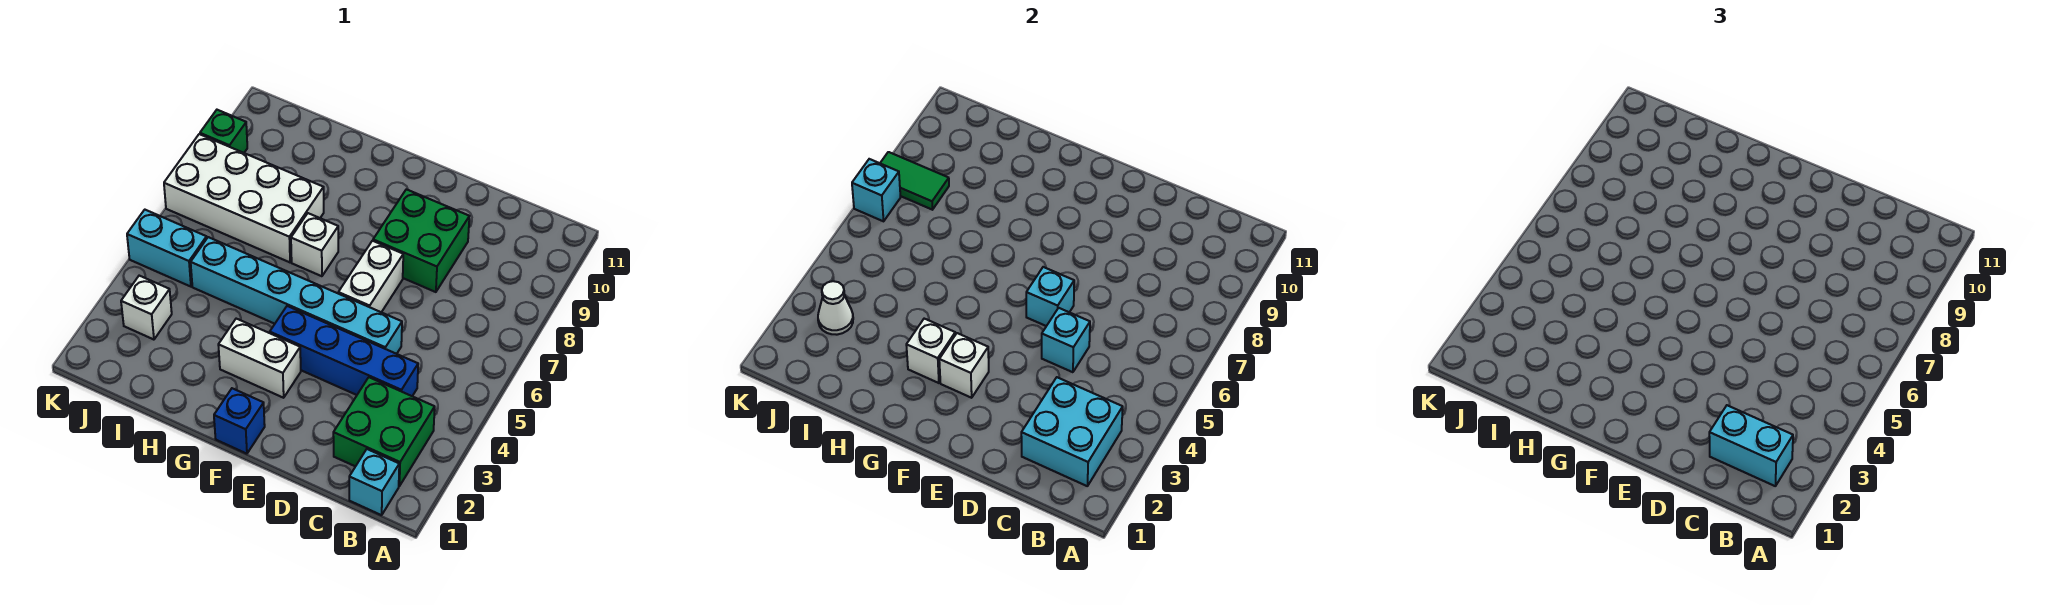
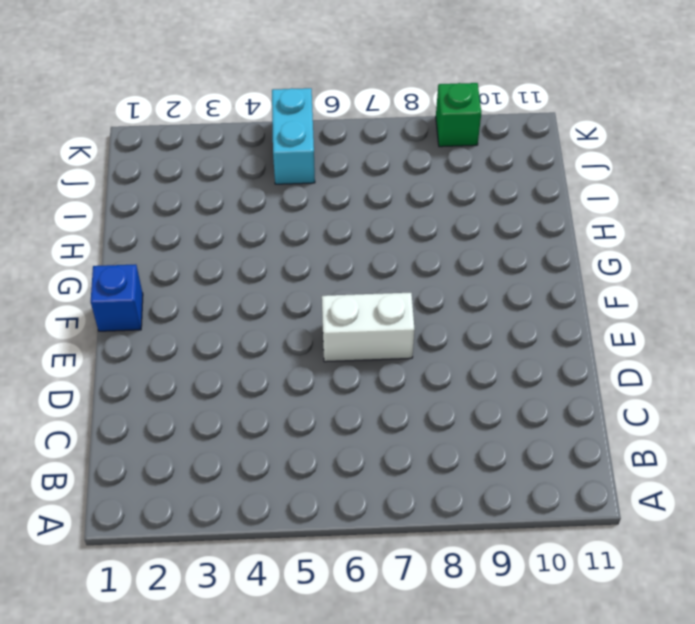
none -> cyan brick B1 level 1
none -> green brick B2:C3 level 1
none -> blue brick C4:F4 level 1

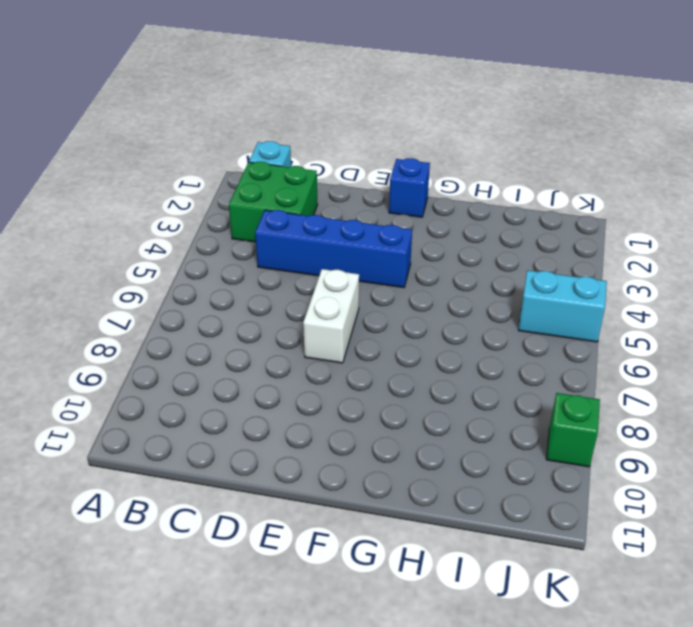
none -> cyan brick D5:I5 level 1
none -> green brick D8:E9 level 1
none -> white brick F3:G3 level 1

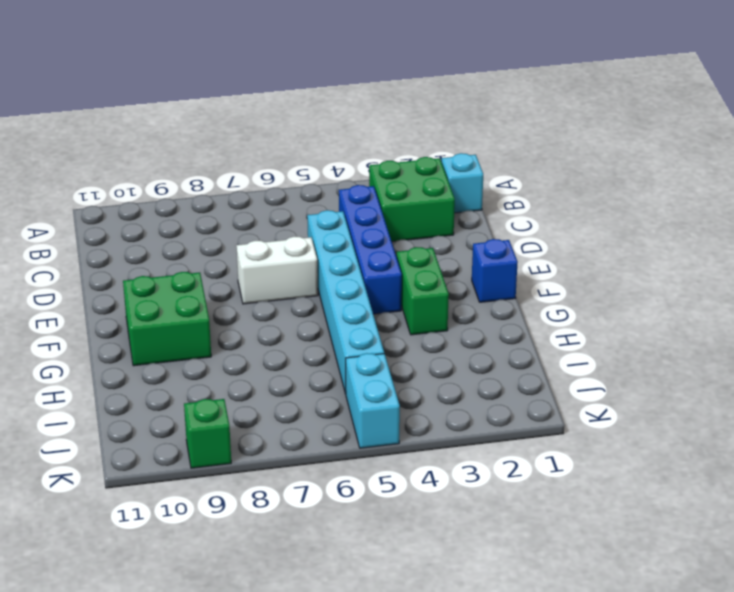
green brick F3:G3 level 1 -> white brick F3:G3 level 1
green brick F9:G10 level 1 -> green brick D8:E9 level 1
none -> white brick G7 level 1
none -> white brick H7:K8 level 1
none -> white brick J3 level 1

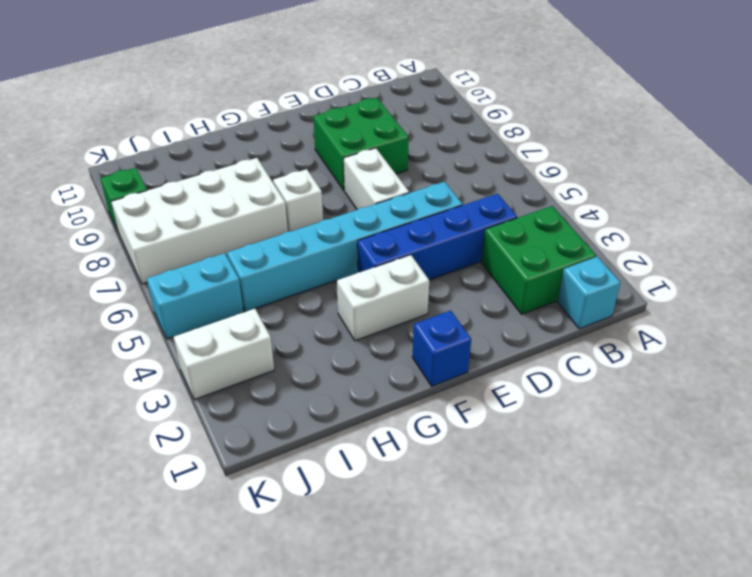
white brick J3:K3 level 1 -> white brick J3 level 1
none -> cyan brick B2:C3 level 2
none -> cyan brick D5 level 2
none -> cyan brick E6 level 2

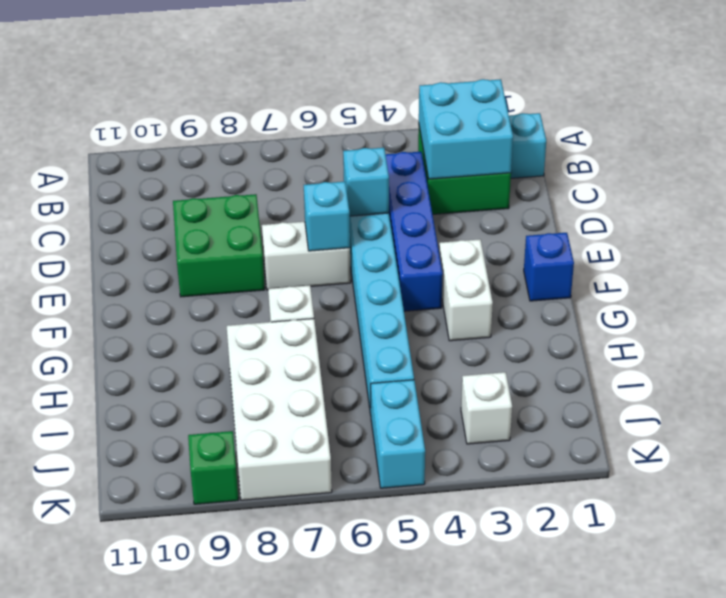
none -> white brick F3 level 2
none -> white brick G3 level 2
none -> white cone J3 level 2

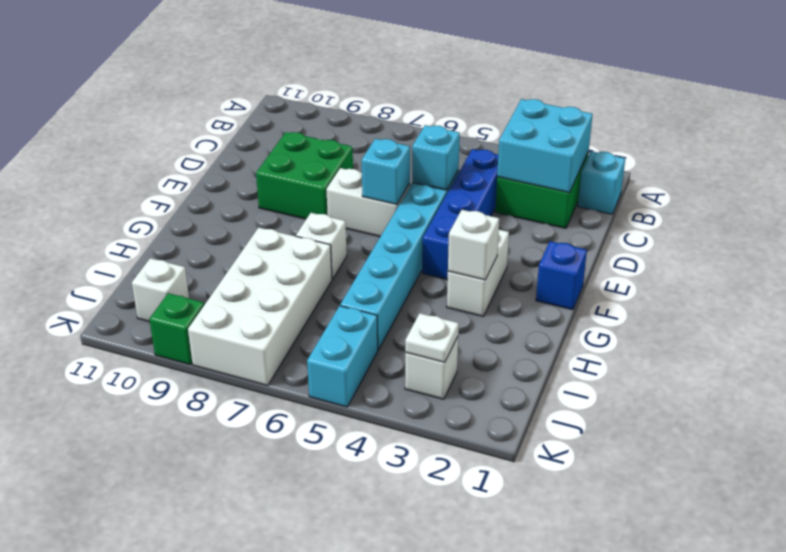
white plate J3 level 2 -> white cone J3 level 2
white brick J10 level 1 -> white brick F3 level 2
none -> green tile J8:K8 level 2
none -> cyan brick K7 level 2
none -> cyan brick B2:C2 level 3

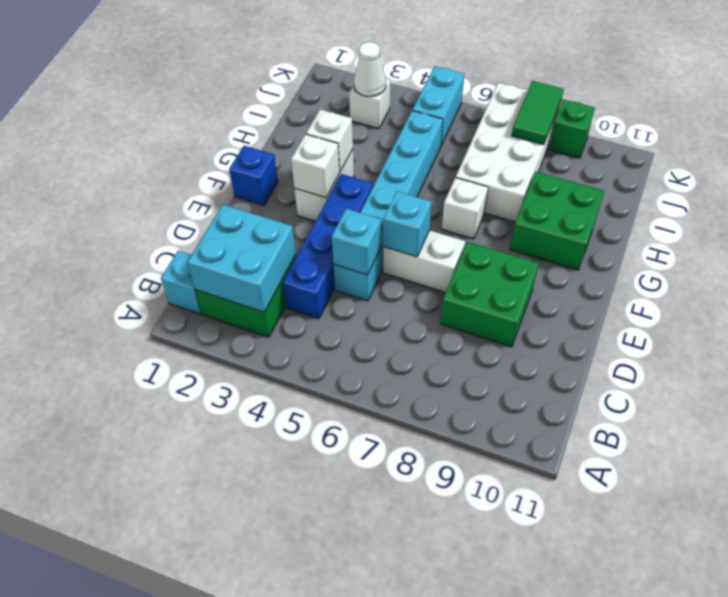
green brick G9:H10 level 1 -> none
none -> cyan brick K7 level 2
none -> cyan brick B2:C2 level 3

